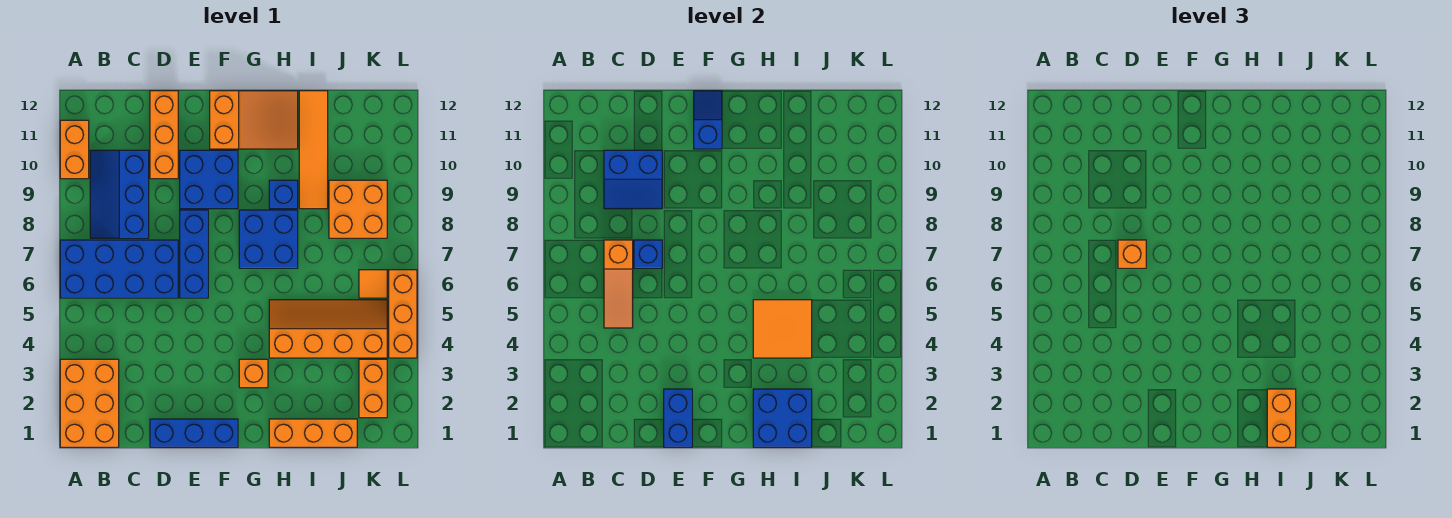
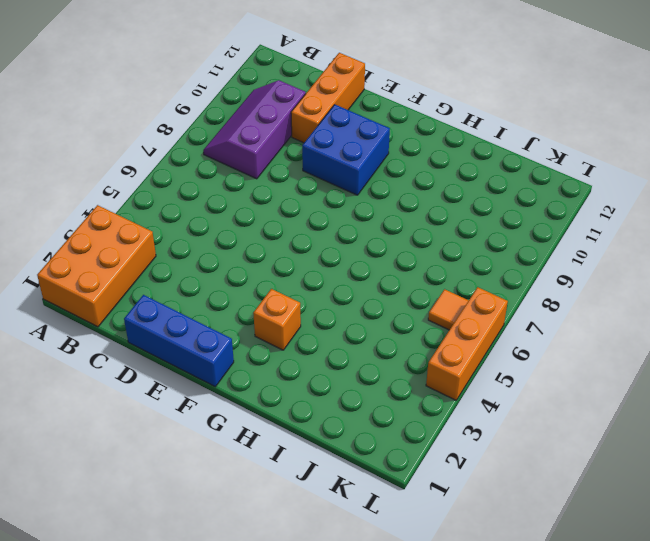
purple slope B8:C10 level 1 top C -> blue slope B8:C10 level 1 top C
none -> blue brick A6:D7 level 1
none -> orange brick A10:A11 level 1
none -> blue brick E6:E8 level 1

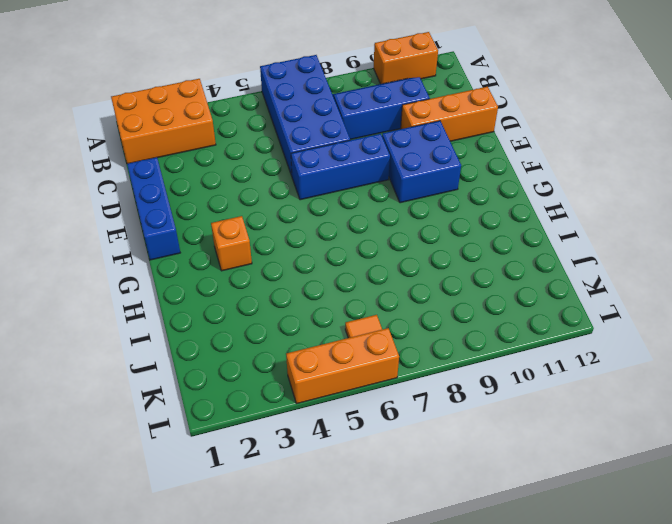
none -> orange slope F11:H12 level 1 top F
none -> blue brick G7:H8 level 1
none -> orange brick H1:J1 level 1

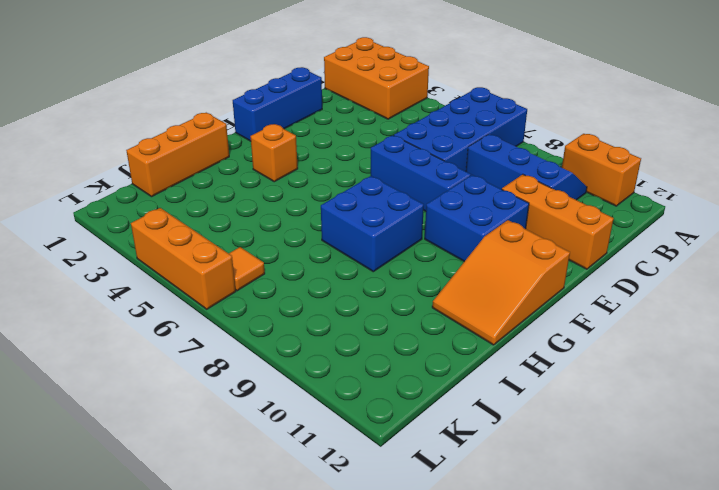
none -> orange slope H4:K5 level 1 top 4
none -> blue brick H9 level 1
none -> orange tile I9:I12 level 1

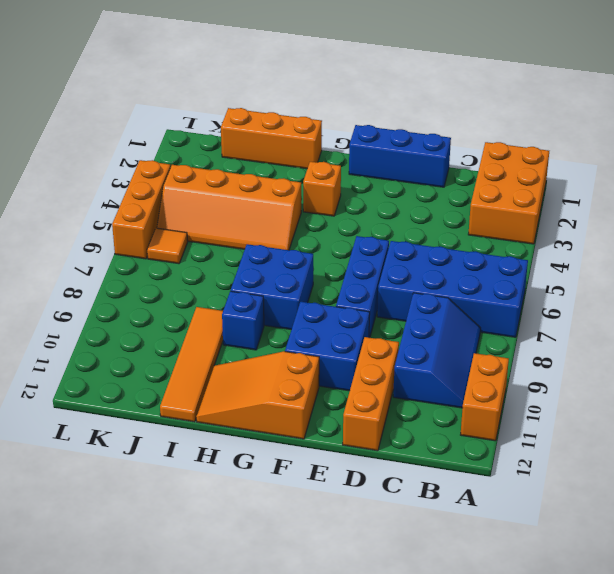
none -> orange brick J8:K9 level 1
none -> orange brick K2:K3 level 1
none -> orange slope C5:C7 level 2 top 7

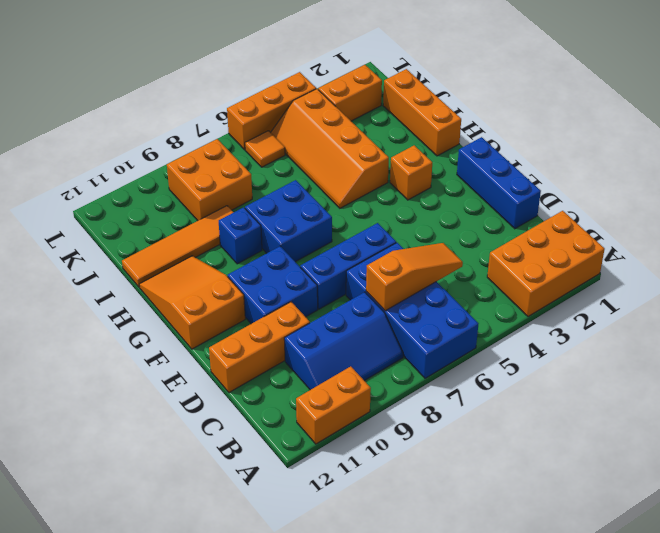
none -> blue slope C9:D10 level 2 top 10
none -> blue brick D7 level 2
none -> blue brick E1:E2 level 2

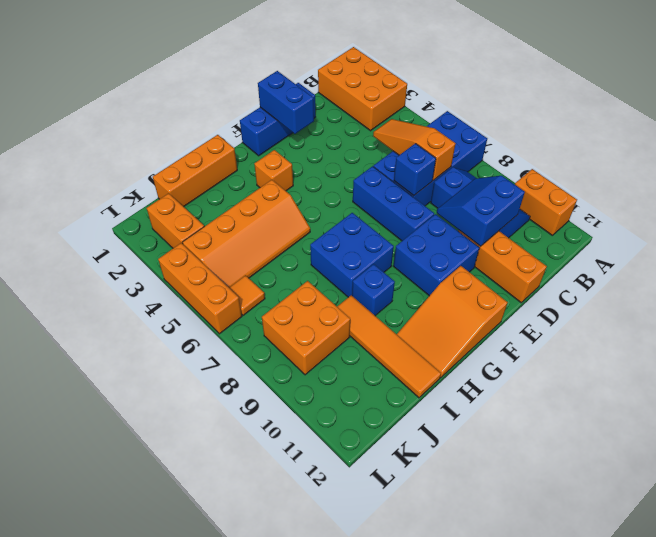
none -> blue slope F11:F12 level 2 top 11
none -> blue brick H1:I2 level 2
none -> orange tile H4:I5 level 2

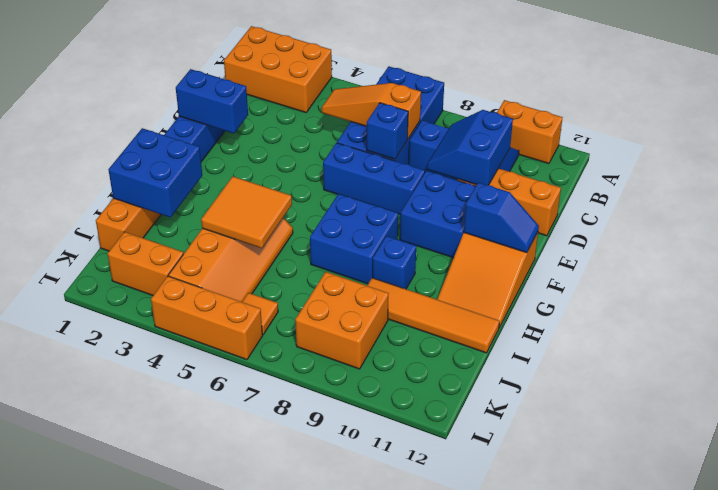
none -> orange brick G3 level 1
none -> orange brick D7 level 3
none -> orange brick I1:I2 level 3

